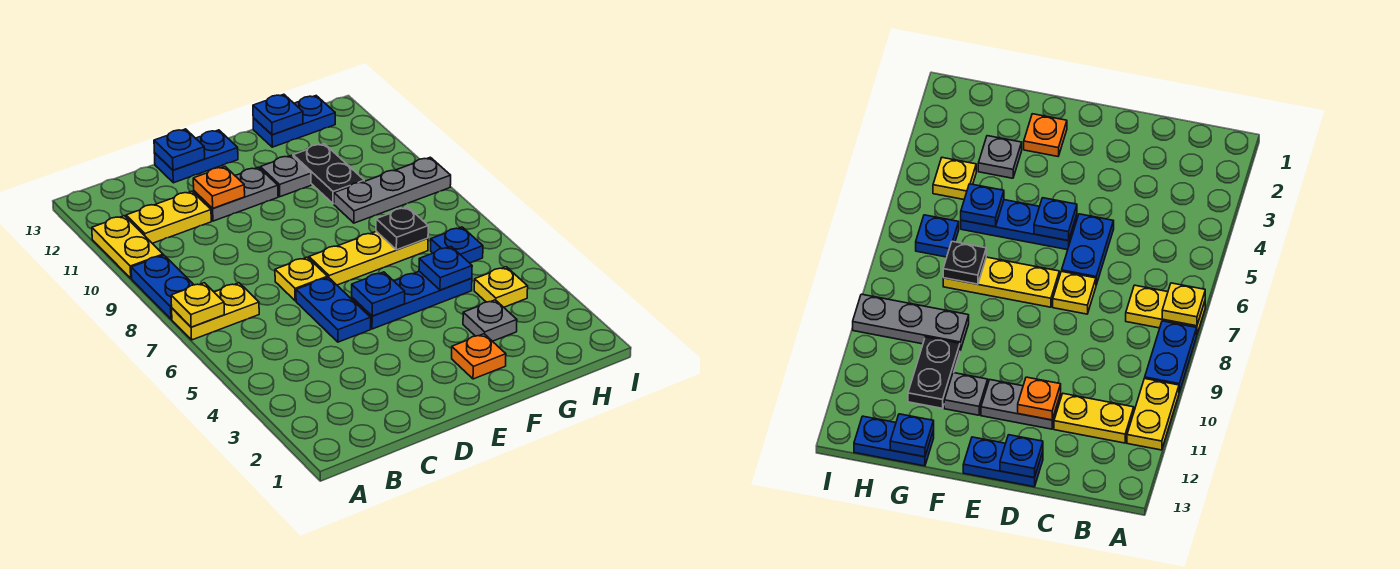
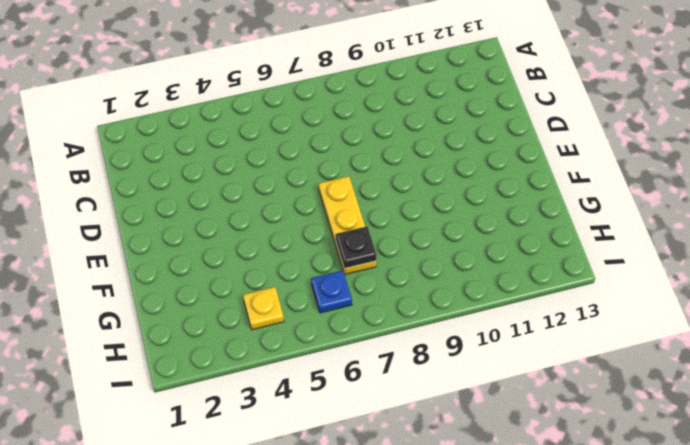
none -> yellow plate A7:B7 level 1
none -> blue plate A8:A9 level 1
none -> yellow plate A10:A11 level 1

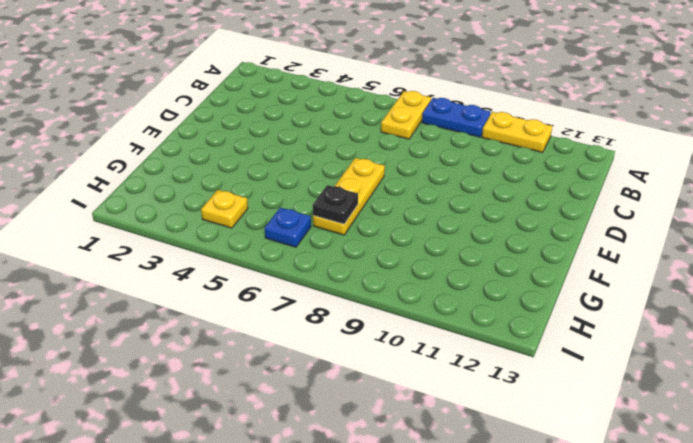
none -> yellow plate B11:C11 level 1
none -> blue plate D5:D6 level 1
none -> yellow plate D7 level 1

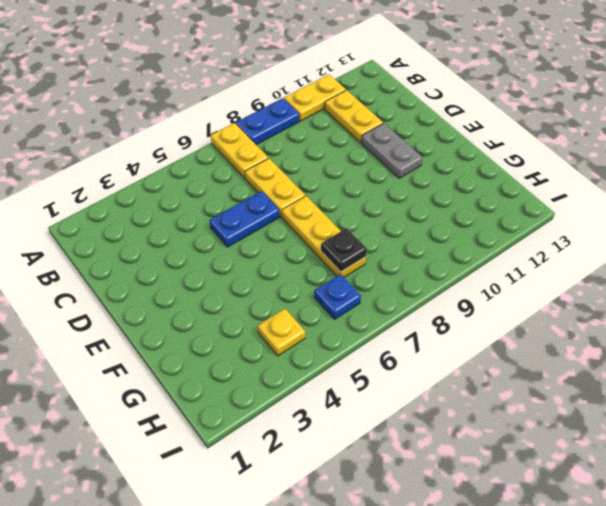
yellow plate C7:D7 level 1 -> yellow plate D7 level 1
none -> blue plate D13:E13 level 1
none -> blue plate E5:G5 level 1
none -> orange plate F2 level 1

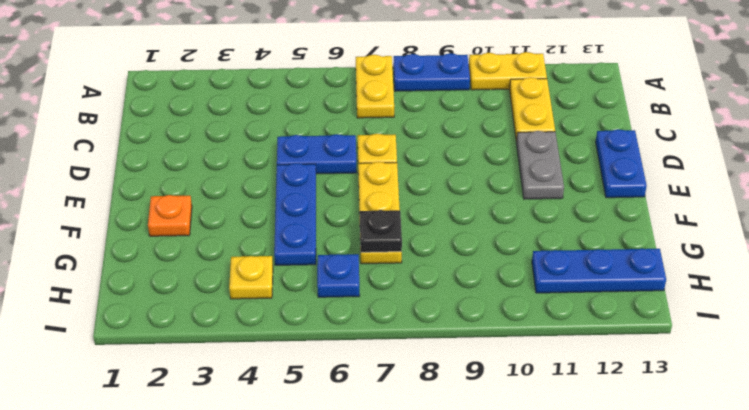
blue plate H11:H13 level 1 -> blue plate G13:H13 level 1
none -> grey plate F11 level 1
none -> grey plate G3 level 1
none -> grey plate G9:I9 level 1

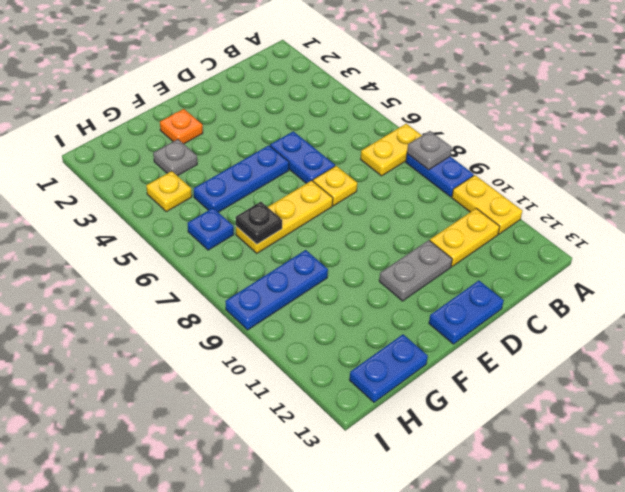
grey plate A8 level 2 -> grey plate F11 level 1
blue plate G9:I9 level 1 -> grey plate G9:I9 level 1
none -> black plate G10:G11 level 1
none -> yellow plate A7 level 2
none -> orange plate D11 level 2

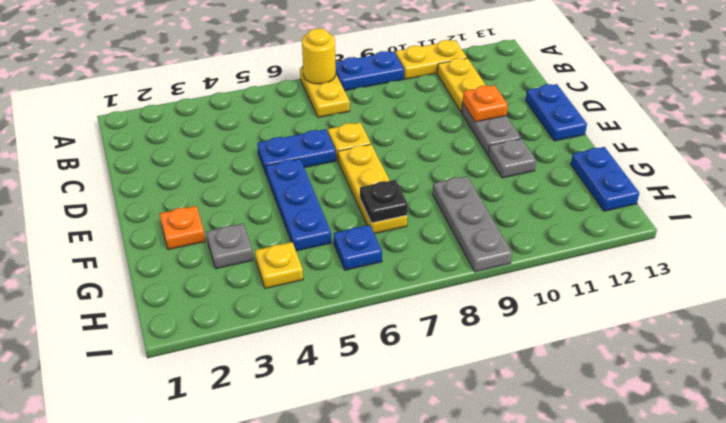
yellow round brick A7 level 2 -> yellow plate A7 level 2
none -> black plate G10:G11 level 1
none -> blue plate D13 level 2
none -> blue plate E5 level 2

